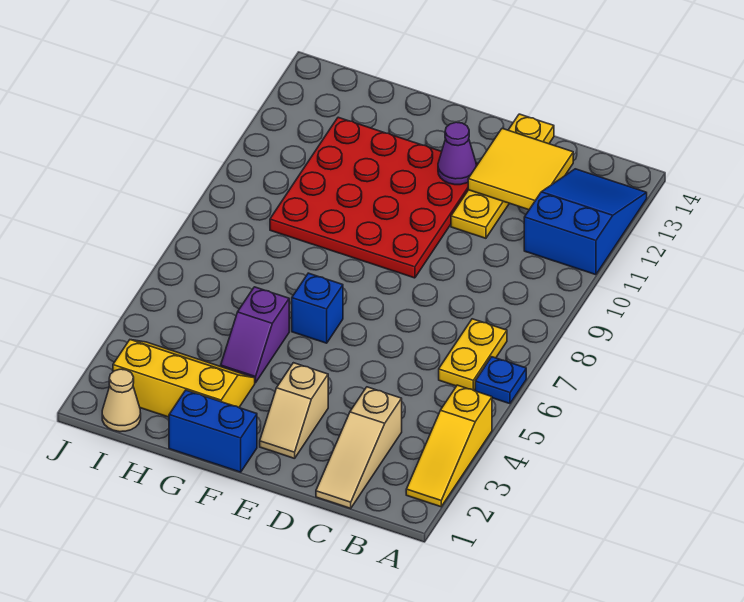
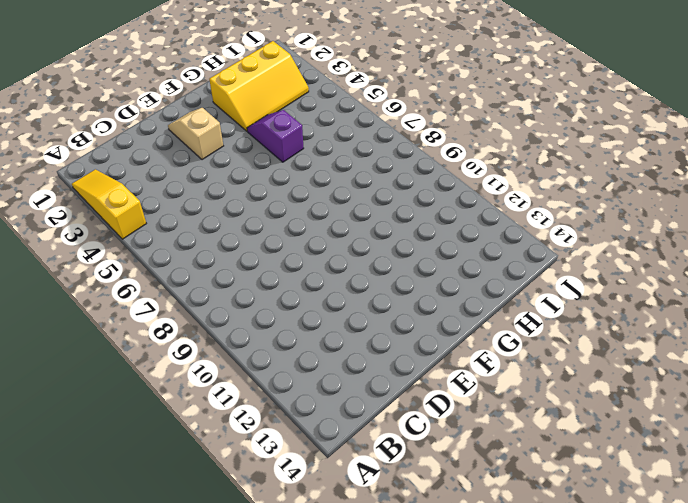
none -> blue plate A6 level 1
none -> blue slope A11:B13 level 1 top 11
none -> yellow plate B6:B7 level 1

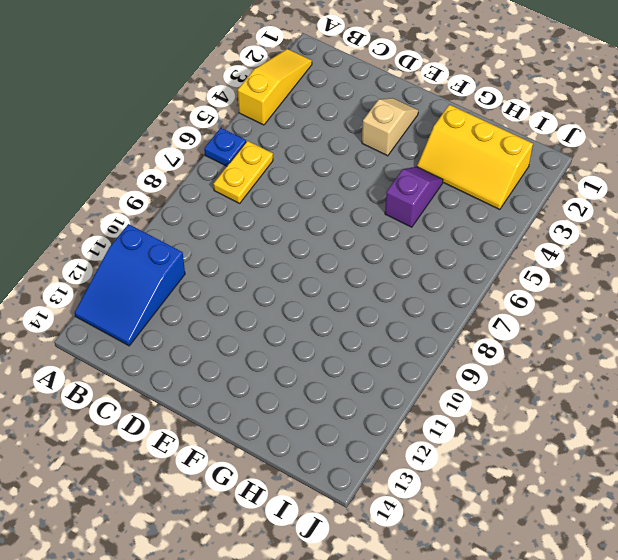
none -> tan slope C1:C3 level 1 top 3
none -> yellow plate D11:D14 level 1
none -> red plate E9:H12 level 1

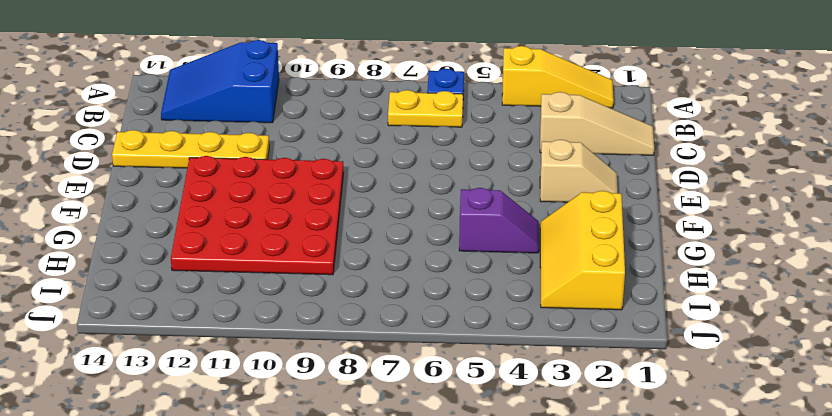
none -> blue brick F1:G1 level 1
none -> blue brick F6 level 1
none -> tan cone I1 level 1

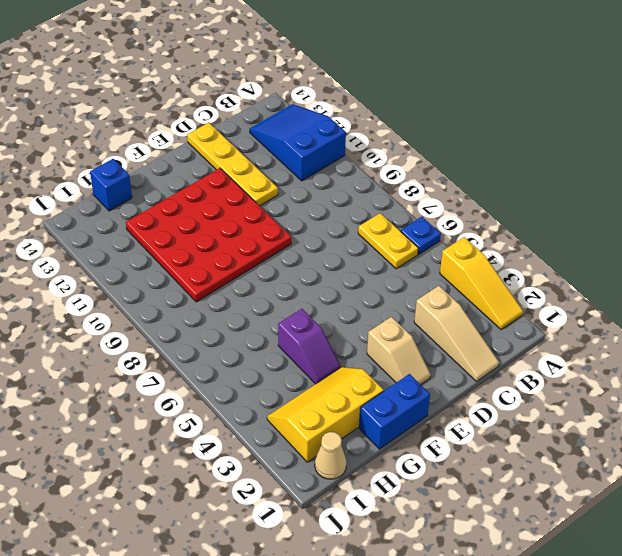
blue brick H14 level 1 -> blue brick F6 level 1
none -> yellow tile C12:D13 level 2
none -> purple cone E12 level 2

